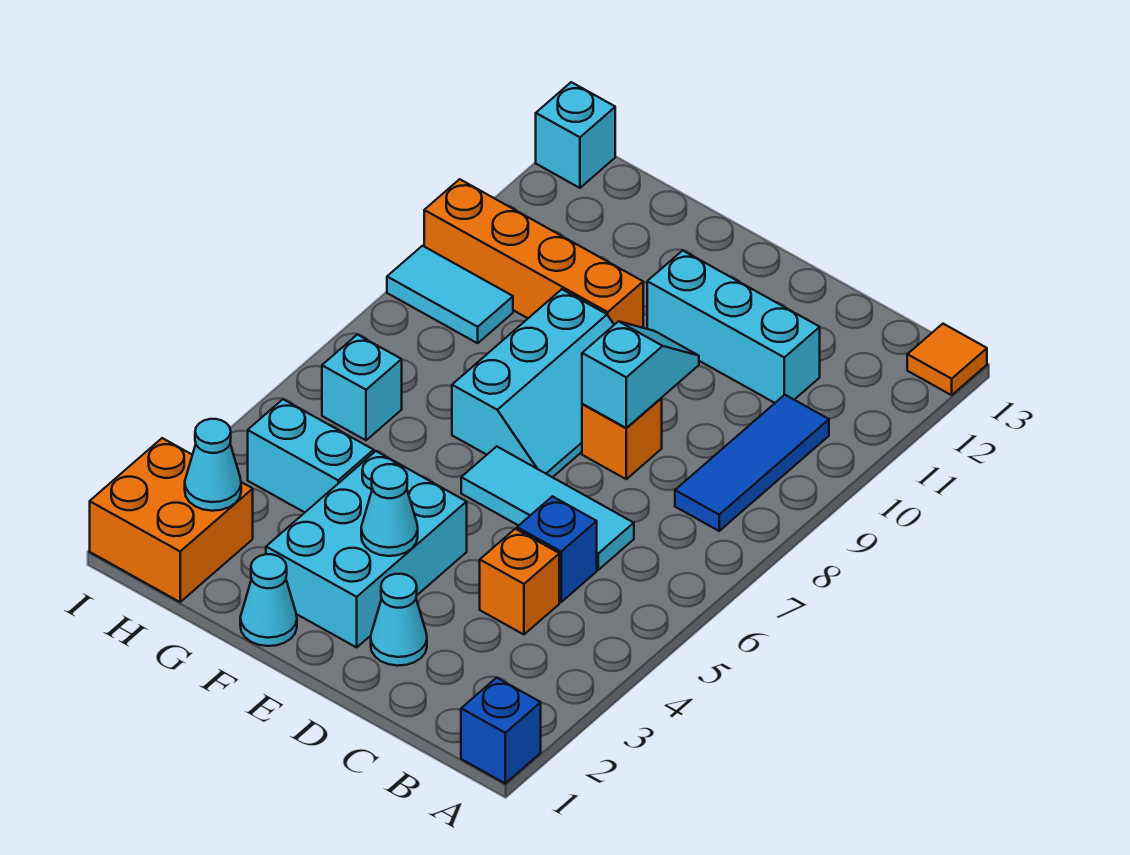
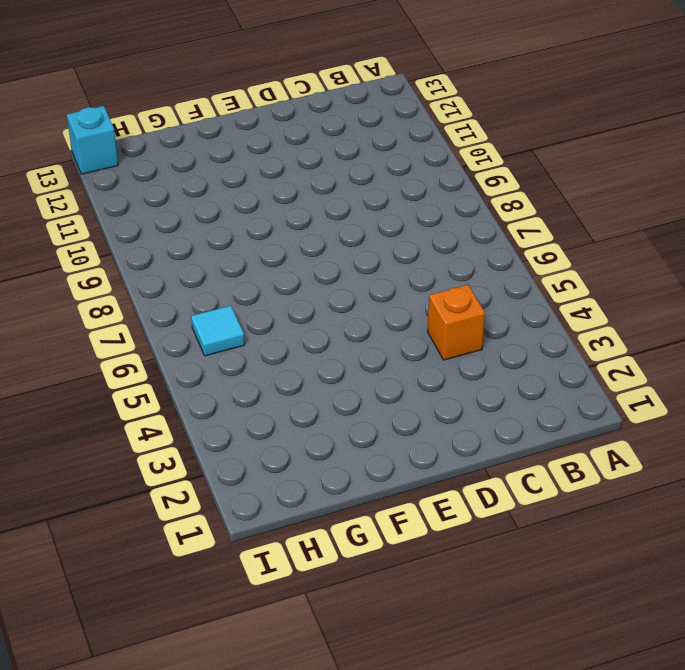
cyan tile H6 level 1 -> cyan brick H6 level 1
none -> blue brick A1 level 1
none -> orange tile A13 level 1
none -> blue tile B8:B10 level 1

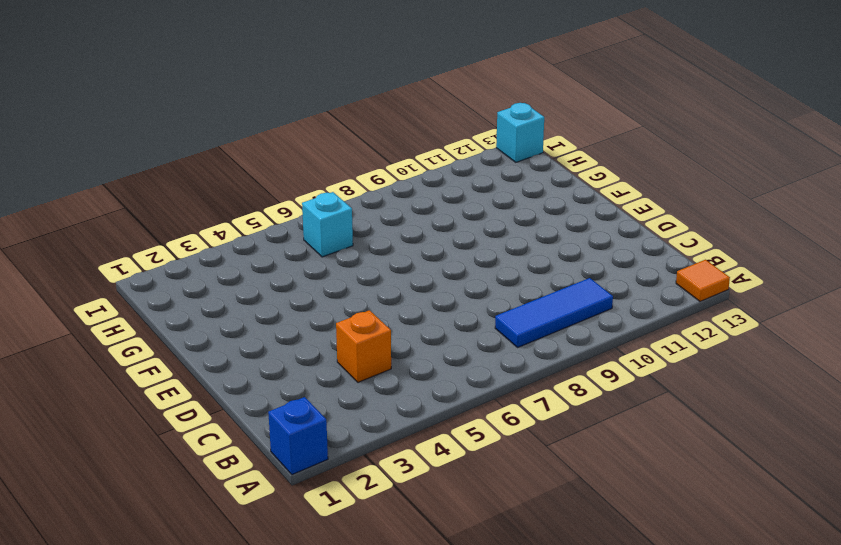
none -> blue brick C5 level 1
none -> cyan tile C6:E6 level 1
none -> cyan brick C11:E11 level 1

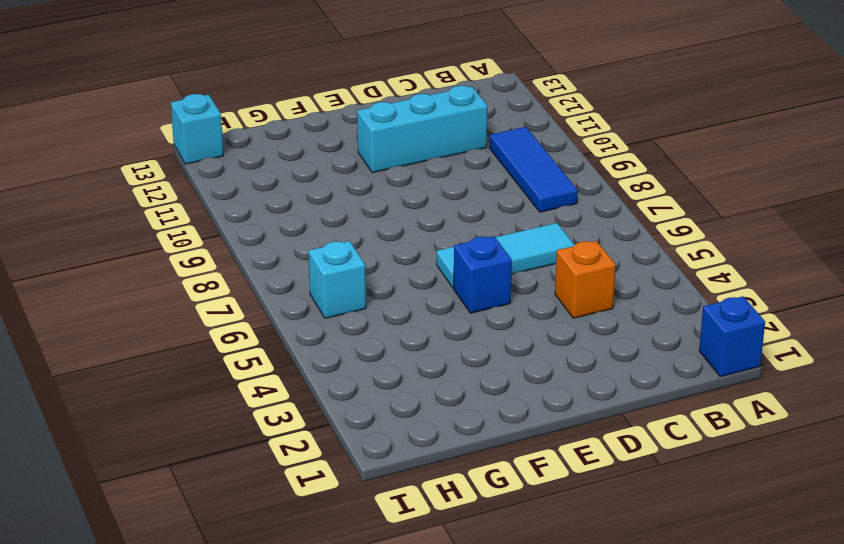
blue brick E5 level 1 -> blue brick C5 level 1
none -> orange tile A13 level 1
none -> cyan cone D2 level 1
none -> orange brick D8 level 1

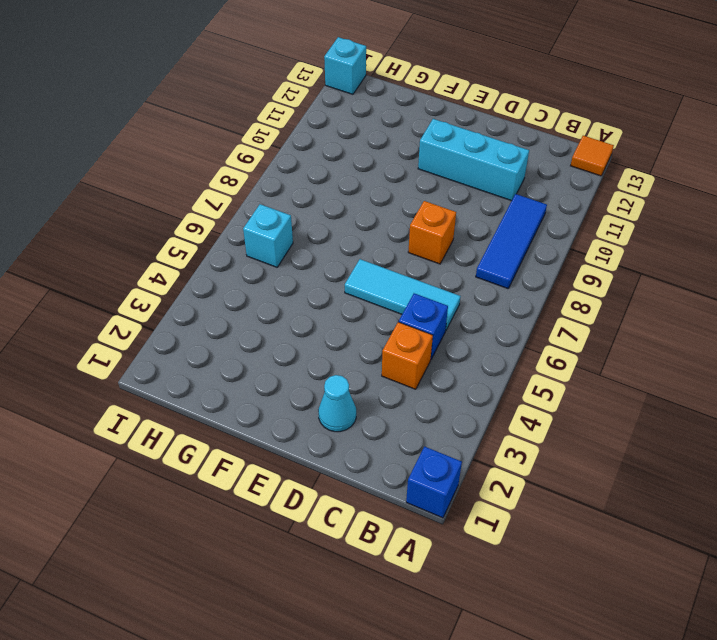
none -> cyan brick E2:F4 level 1
none -> cyan slope E7:F9 level 1 top F
none -> cyan cone F1 level 1

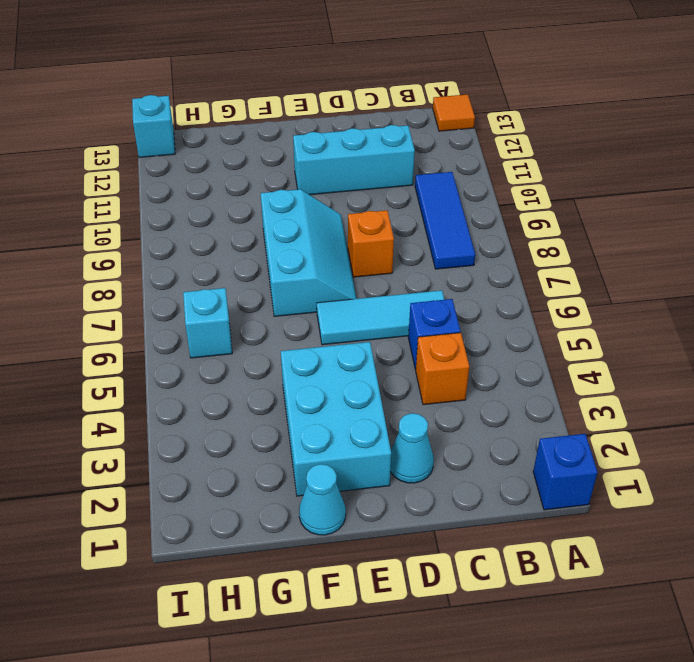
none -> orange brick F10:I10 level 1
none -> cyan brick G4:H4 level 1
none -> orange brick H1:I2 level 1

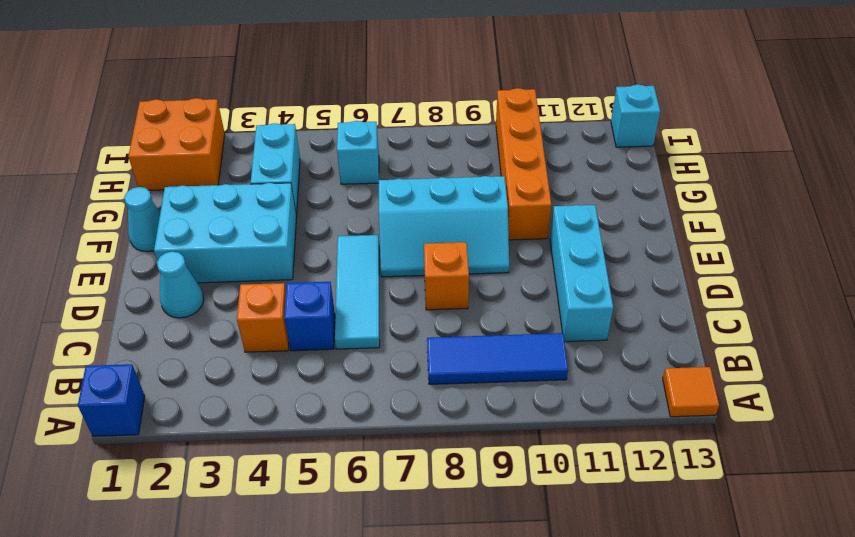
none -> cyan tile H9:I9 level 1
none -> cyan slope D8:D9 level 2 top 8
none -> cyan cone E3 level 2

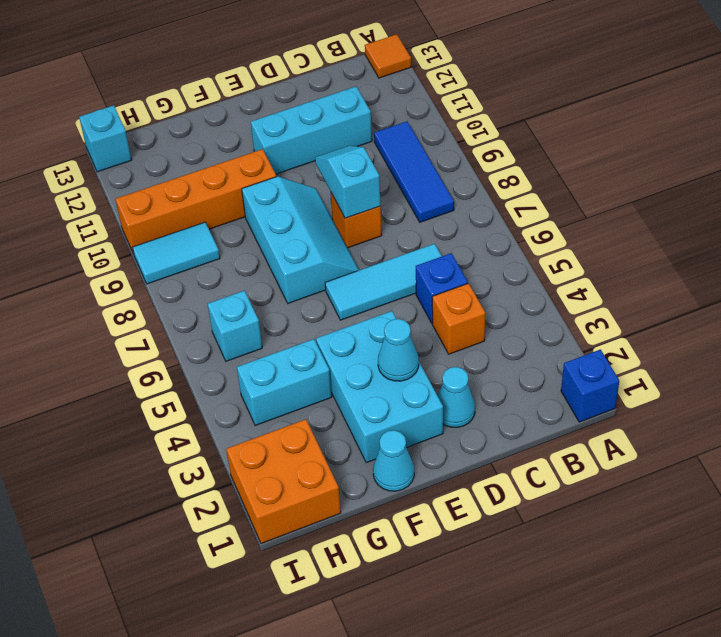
none -> cyan cone H2 level 2

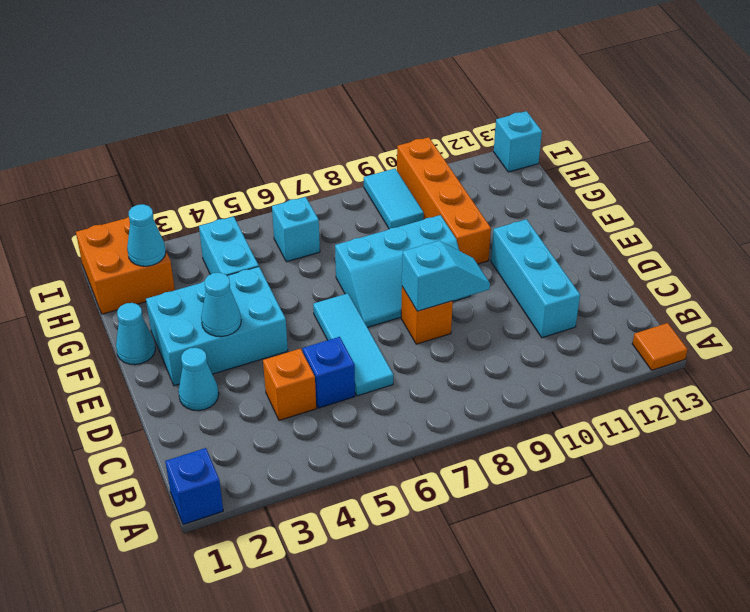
none -> blue tile B8:B10 level 1

